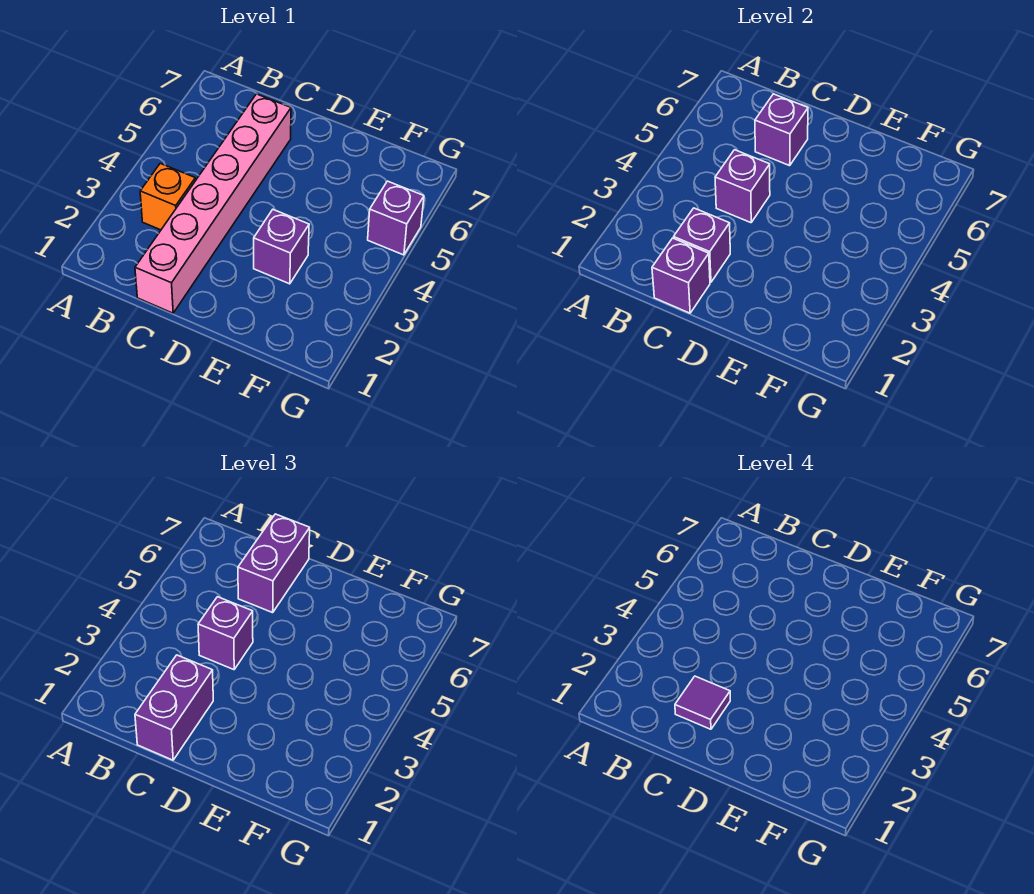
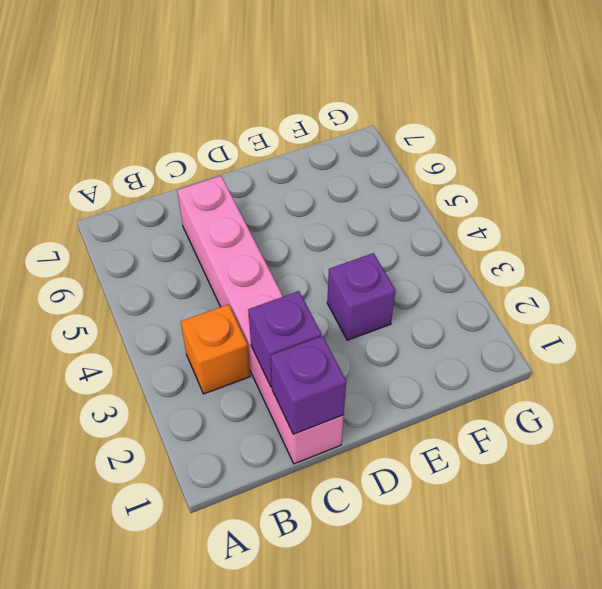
none -> purple brick G5 level 1
none -> purple brick C4 level 2
none -> purple brick C6 level 2

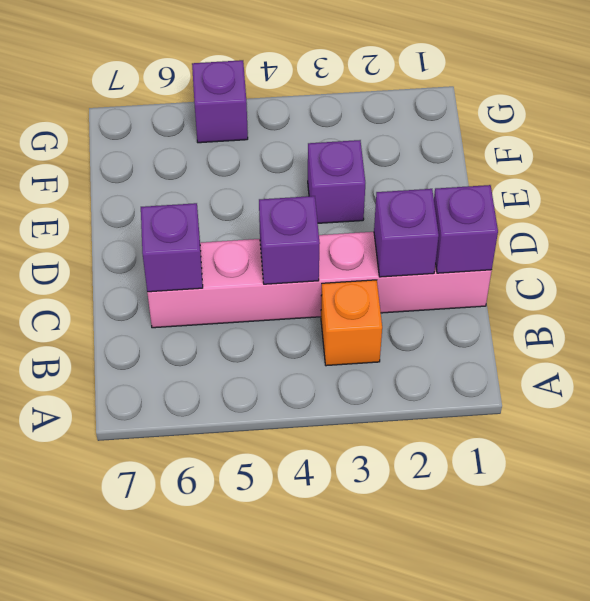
none -> purple brick C1:C2 level 3
none -> purple brick C4 level 3
none -> purple brick C6:C7 level 3

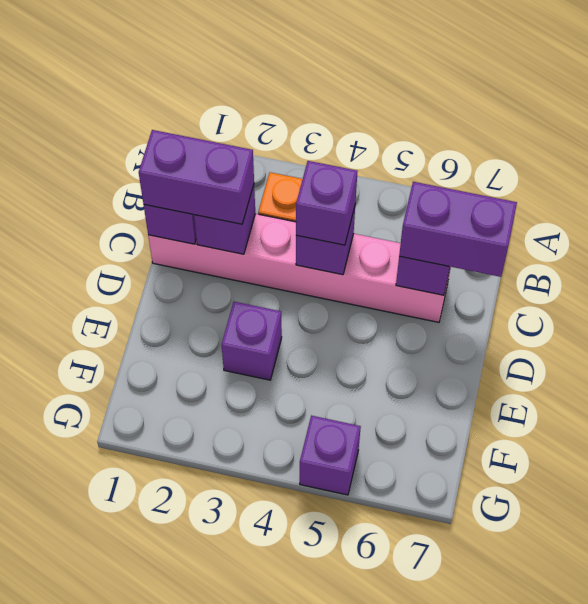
none -> purple tile C2 level 4

